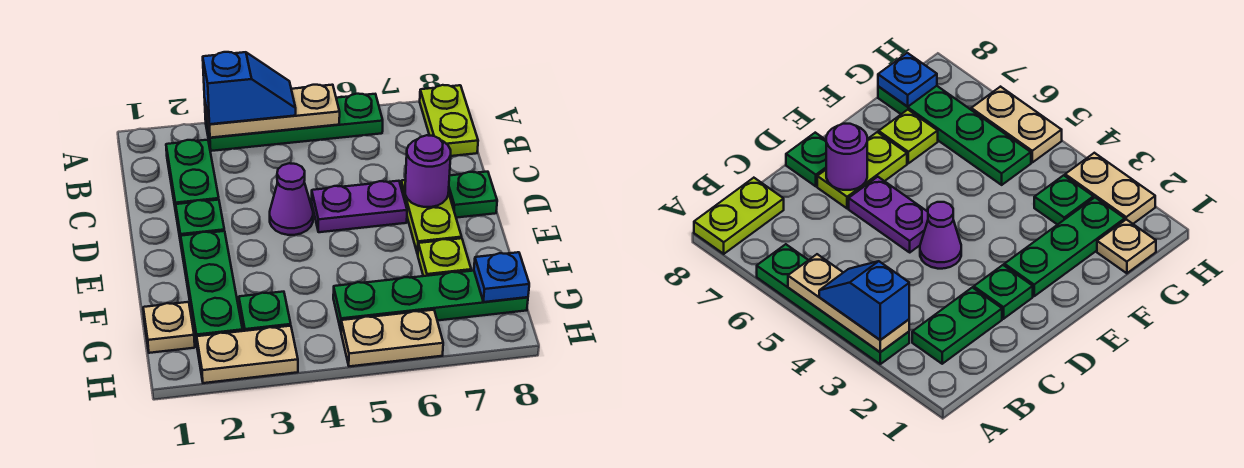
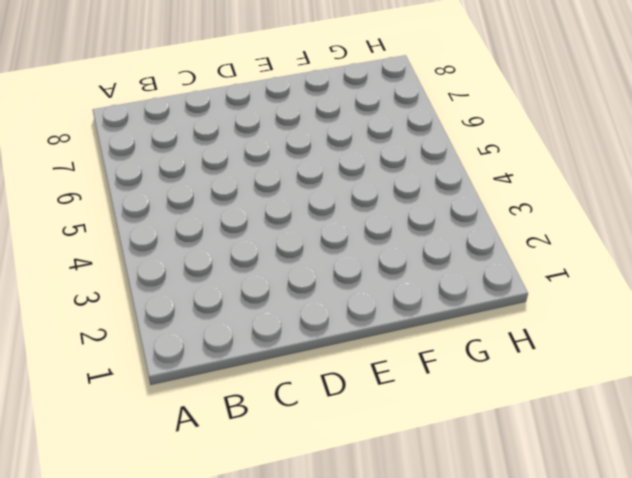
none -> green plate A3:A6 level 1
none -> lime plate A8:B8 level 1
none -> green plate B2:C2 level 1

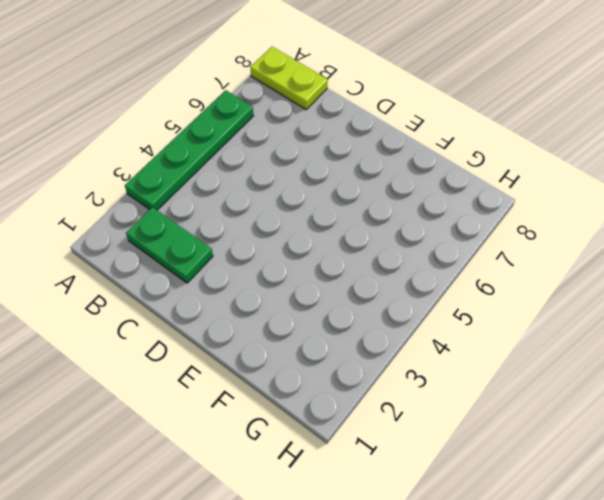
none -> green plate D2 level 1
none -> purple cone D4 level 1
none -> purple plate D5:D6 level 1

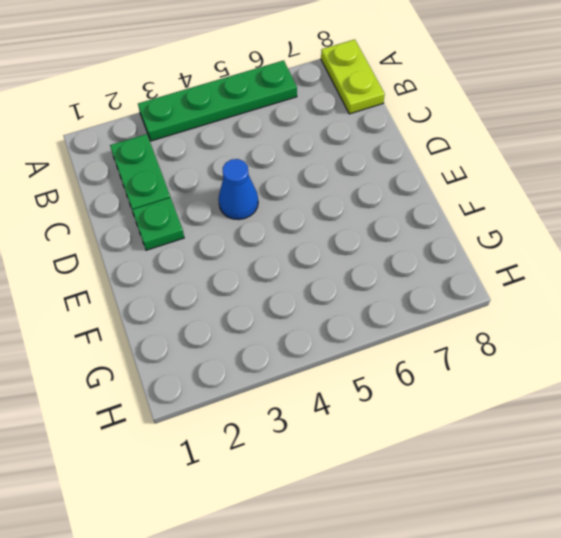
blue cone D4 level 1 -> purple cone D4 level 1
none -> purple plate D5:D6 level 1
none -> lime plate D7:E7 level 1
none -> green plate D8 level 1

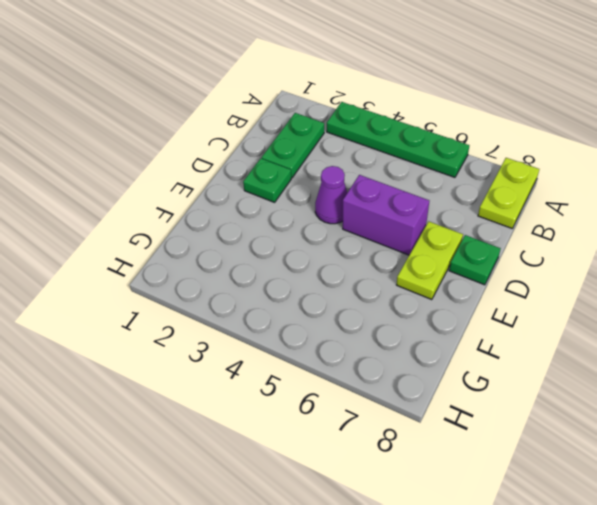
purple brick D5:D6 level 1 -> purple plate D5:D6 level 1
none -> green plate E2:G2 level 1
none -> lime plate F7 level 1
none -> tan plate G1 level 1

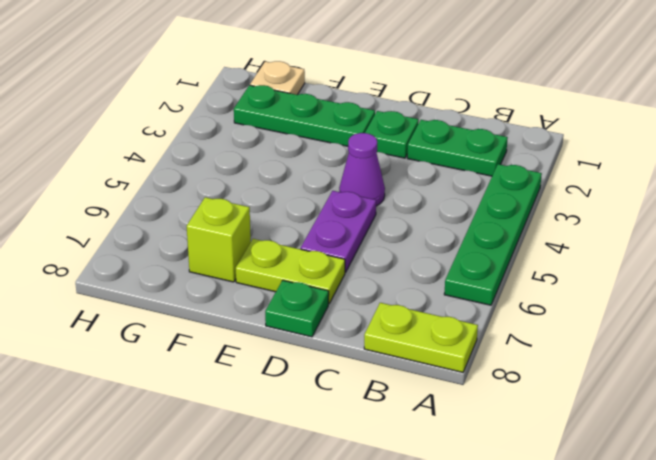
lime brick F7 level 1 -> lime plate F7 level 1
none -> green plate G3 level 1
none -> green plate G5:G8 level 1
none -> tan plate H2:H3 level 1

